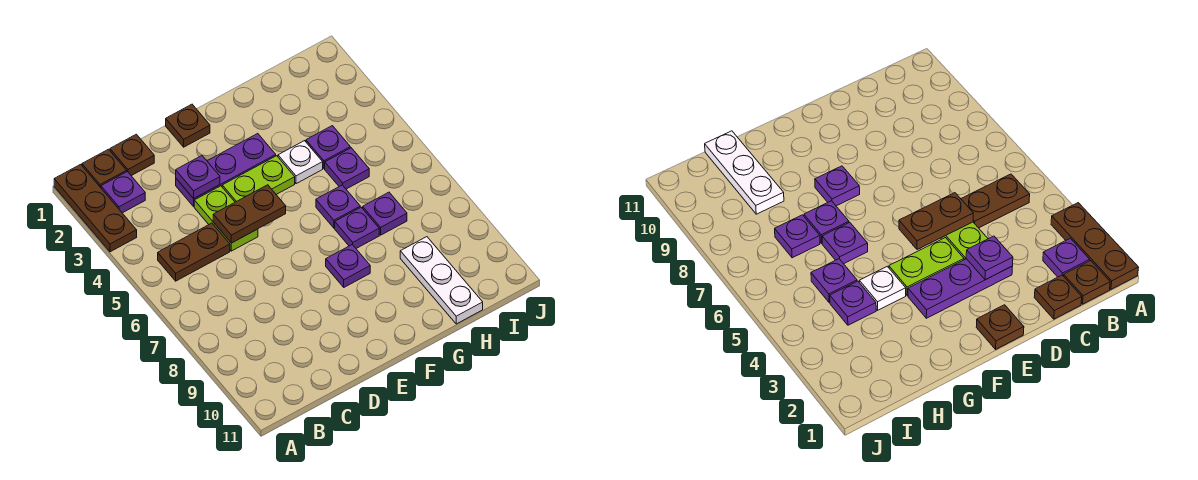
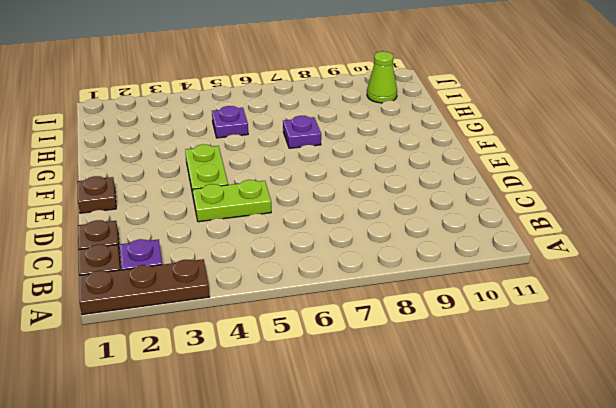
lime cone I10 level 1 -> none
none -> brown plate B5:C5 level 1
none -> purple plate D3:F3 level 1
none -> purple plate F8 level 1

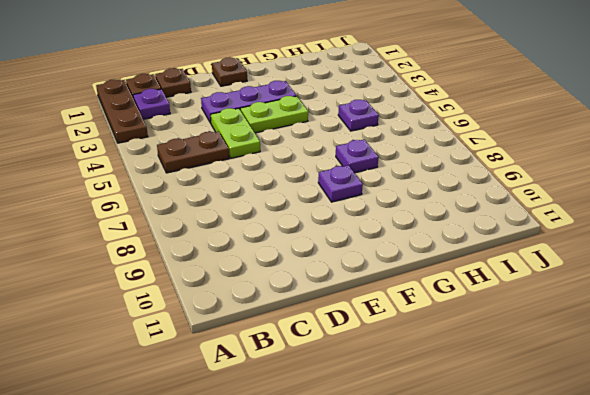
none -> white plate G4 level 1
none -> purple plate G6 level 1
none -> purple plate H4 level 1

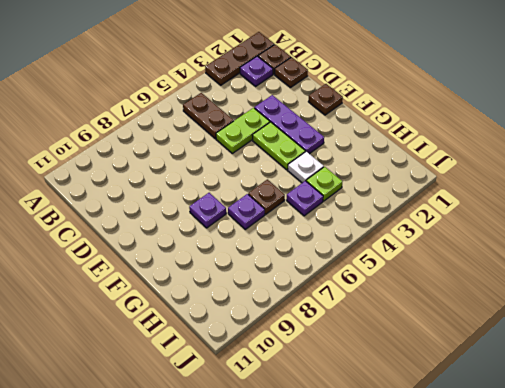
brown plate G6 level 1 -> purple plate G6 level 1
lime plate H4 level 1 -> purple plate H4 level 1
none -> purple plate H7 level 1
none -> white plate H9:H11 level 1
none -> purple plate D3 level 2

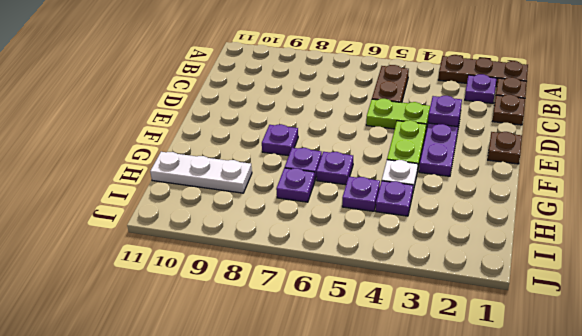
none -> brown plate D5:E5 level 2

